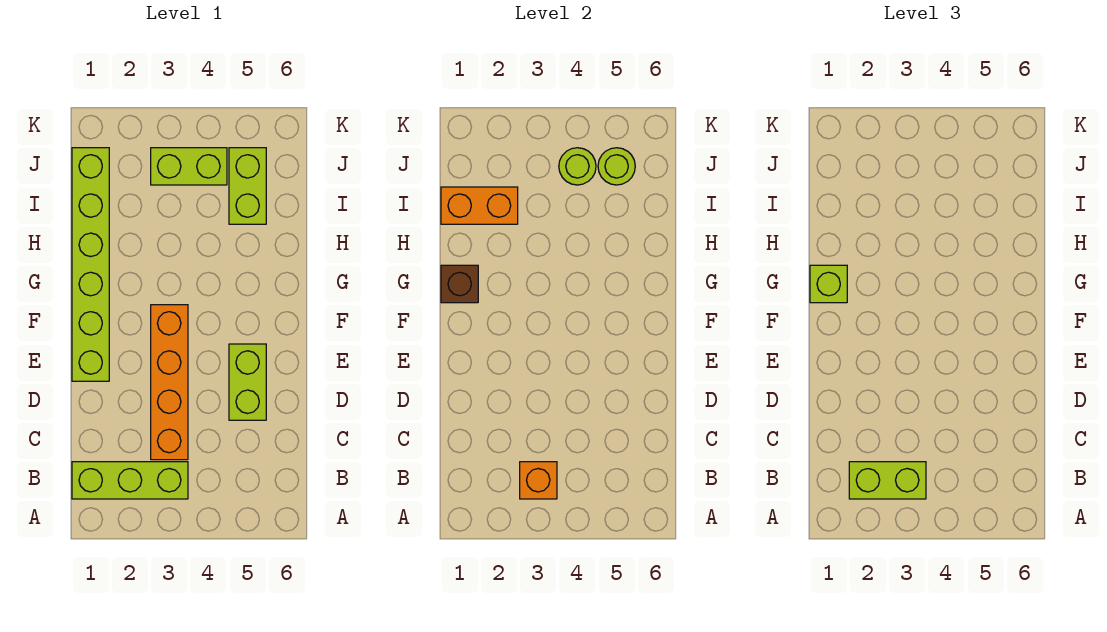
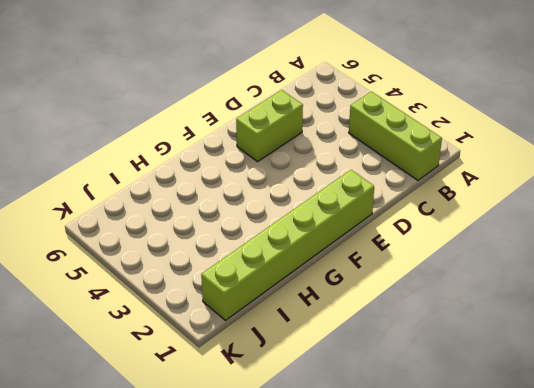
none -> orange brick C3:F3 level 1
none -> lime brick I5:J5 level 1
none -> lime brick J3:J4 level 1

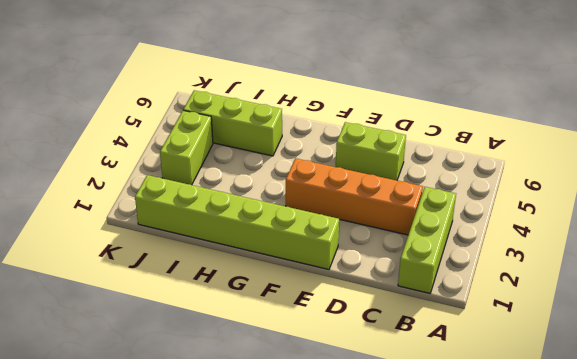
lime brick H5:J5 level 1 -> lime brick I5:J5 level 1
none -> orange brick B3 level 2
none -> brown brick G1 level 2
none -> orange brick I1:I2 level 2

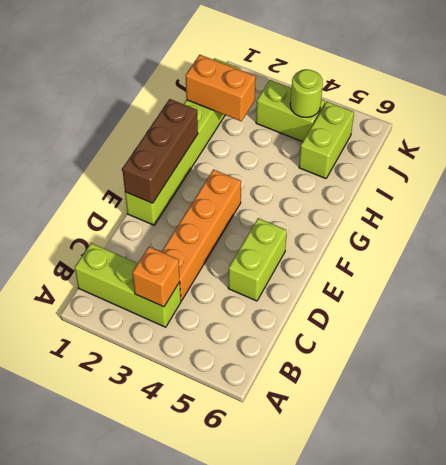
brown brick E1:G1 level 2 -> brown brick G1 level 2
none -> lime round brick J5 level 2
none -> lime brick B2:B3 level 3
none -> lime brick G1 level 3

